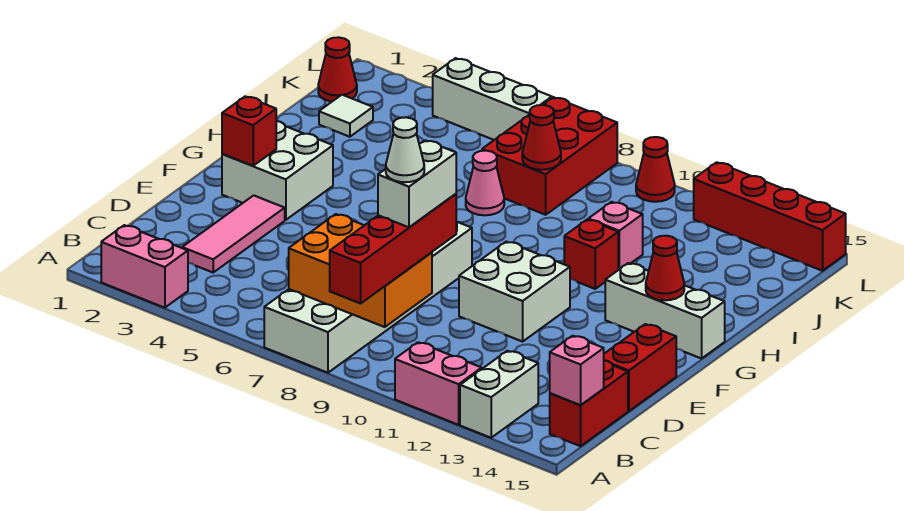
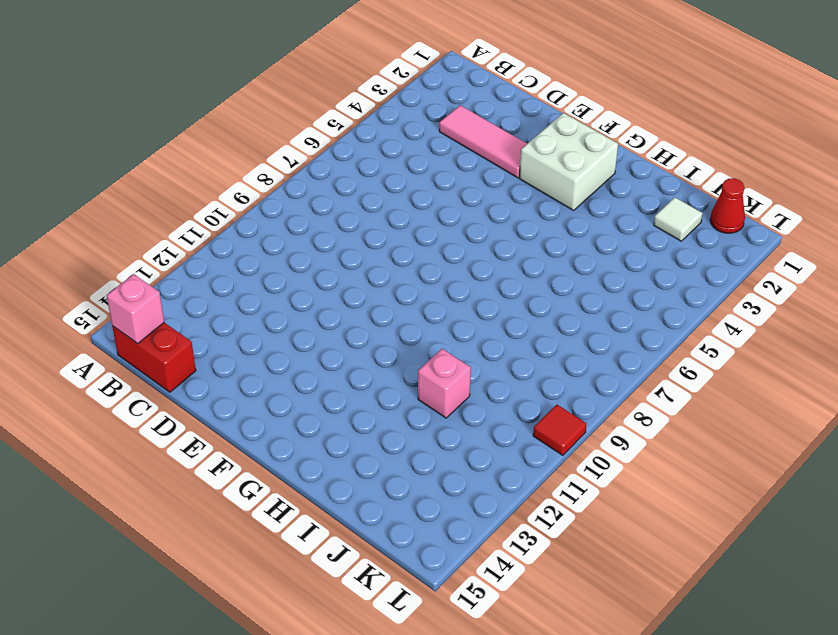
red tile L10 level 1 -> red cone L10 level 1
none -> pink brick A2:A3 level 1
none -> white brick A7:F8 level 1
none -> pink brick A11:A12 level 1

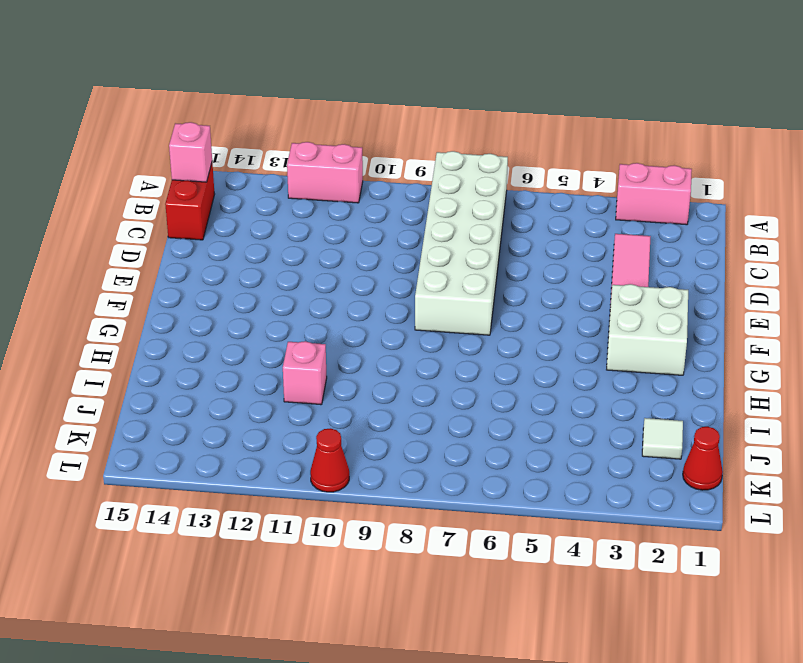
none -> white brick A13:B13 level 1
none -> red brick D15:E15 level 1
none -> white brick E10:F11 level 1

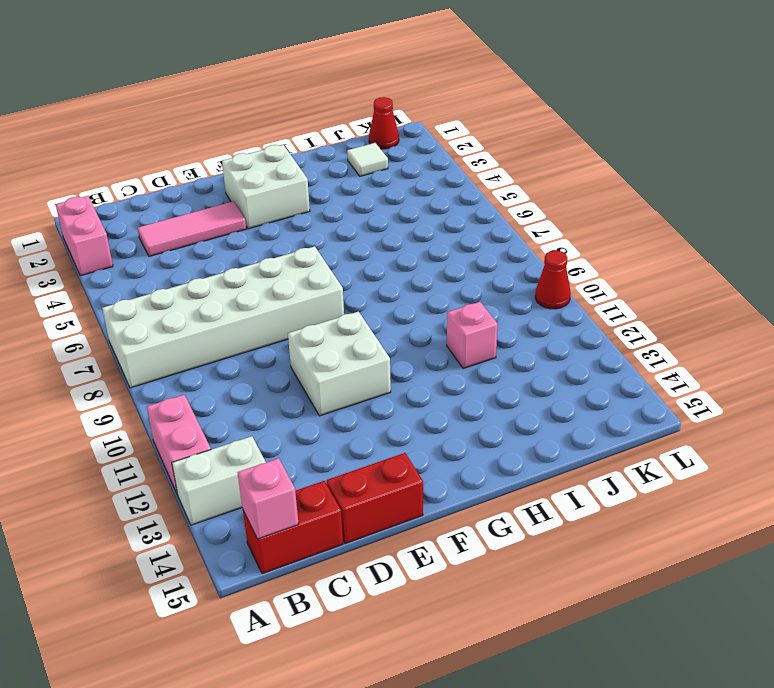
none -> white brick G13:G15 level 1
none -> red brick H11 level 1
none -> pink cone I7 level 1

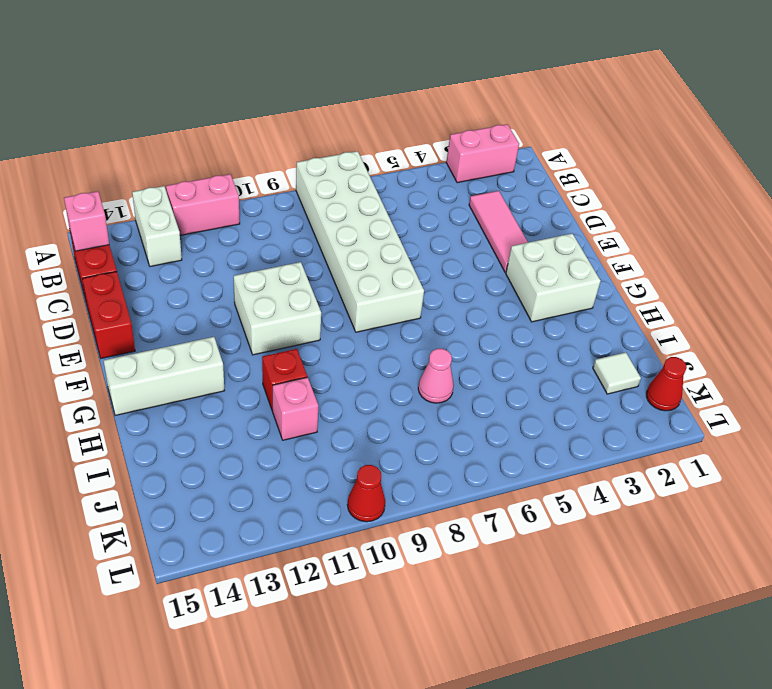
none -> red brick J7:L8 level 1
none -> white brick L4:L6 level 1
none -> red brick L12:L15 level 1

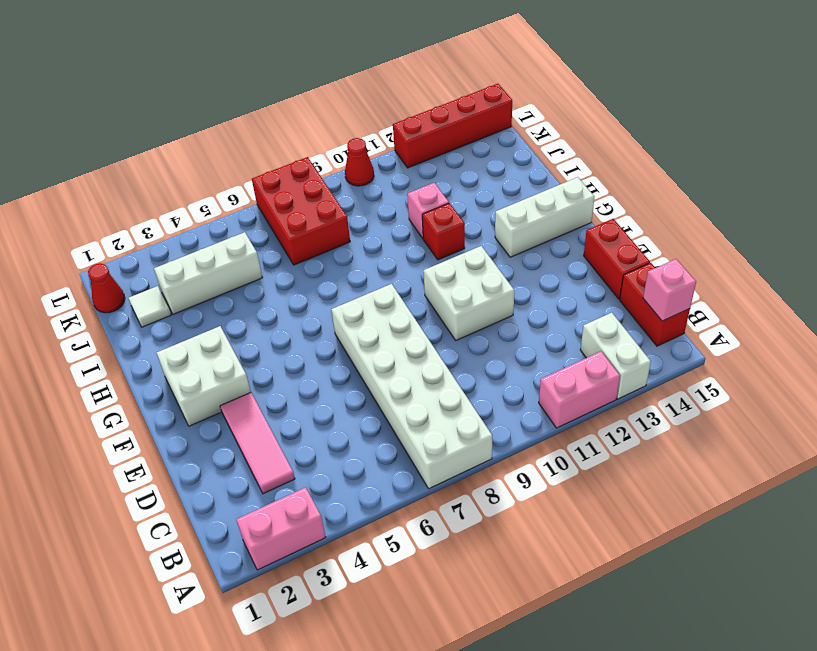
white brick J3:J5 level 1 -> white brick L4:L6 level 1
none -> pink cone I7 level 1
none -> orange brick B7:C9 level 2
none -> red brick F2 level 2

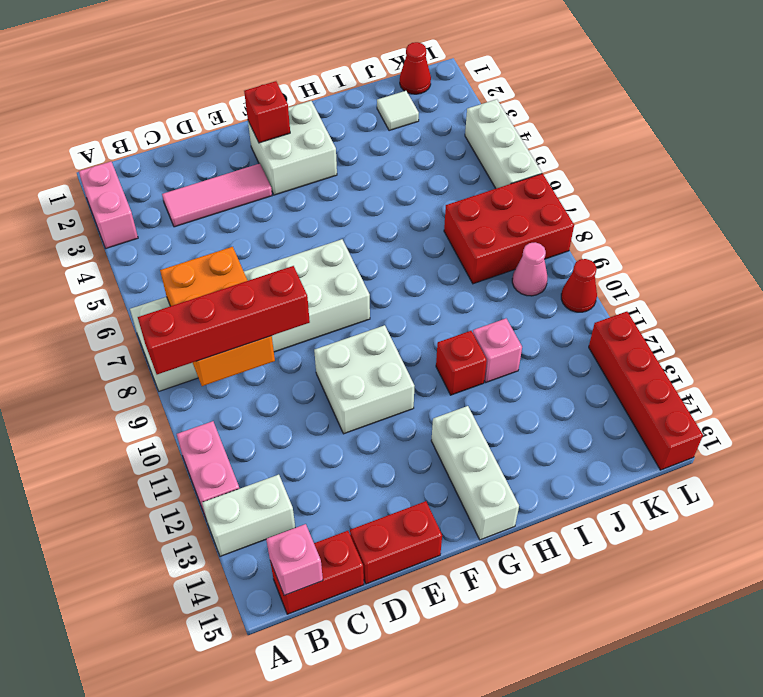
pink cone K9 level 1 -> pink cone I7 level 1
none -> red cone G14 level 2
none -> red cone J8 level 2
none -> white brick C9:D9 level 4

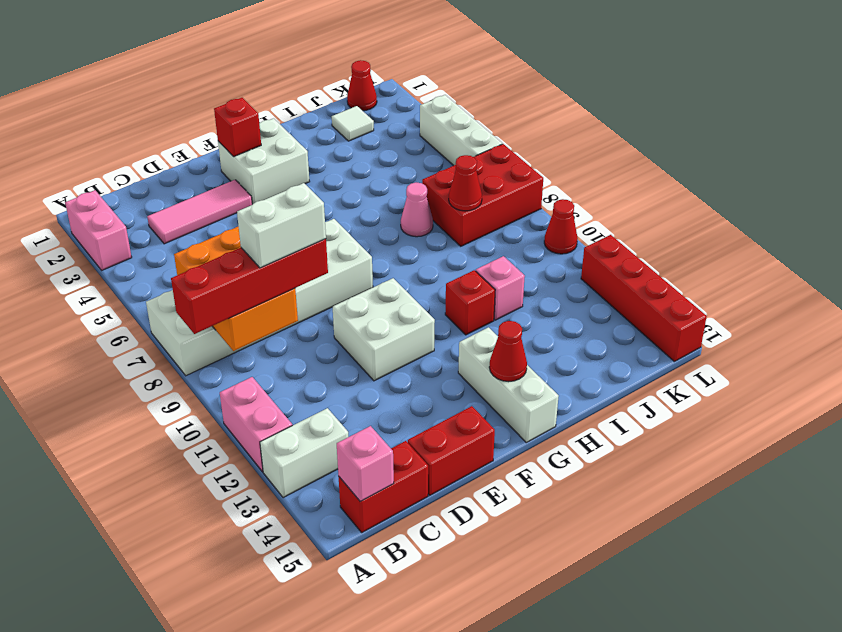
none -> white cone C9 level 5

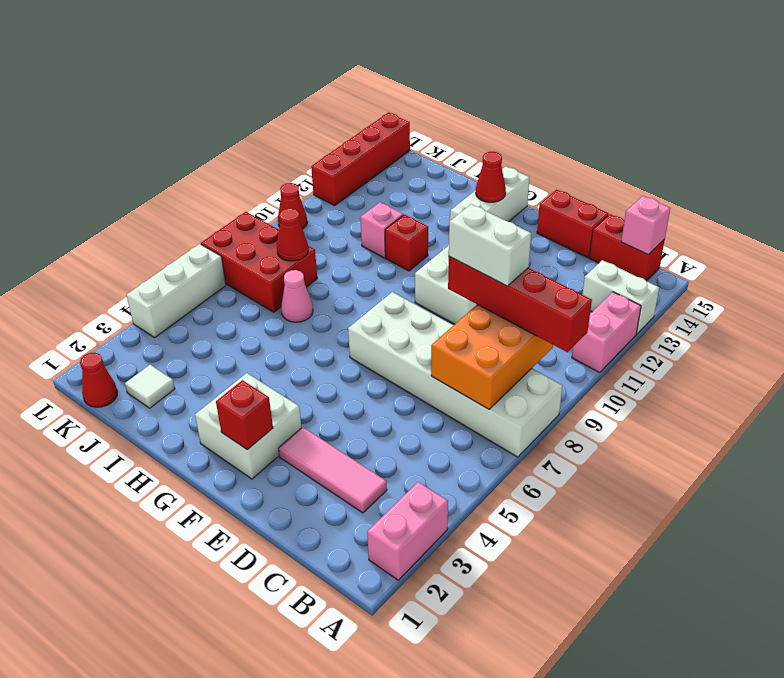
none -> white cone C9 level 5

